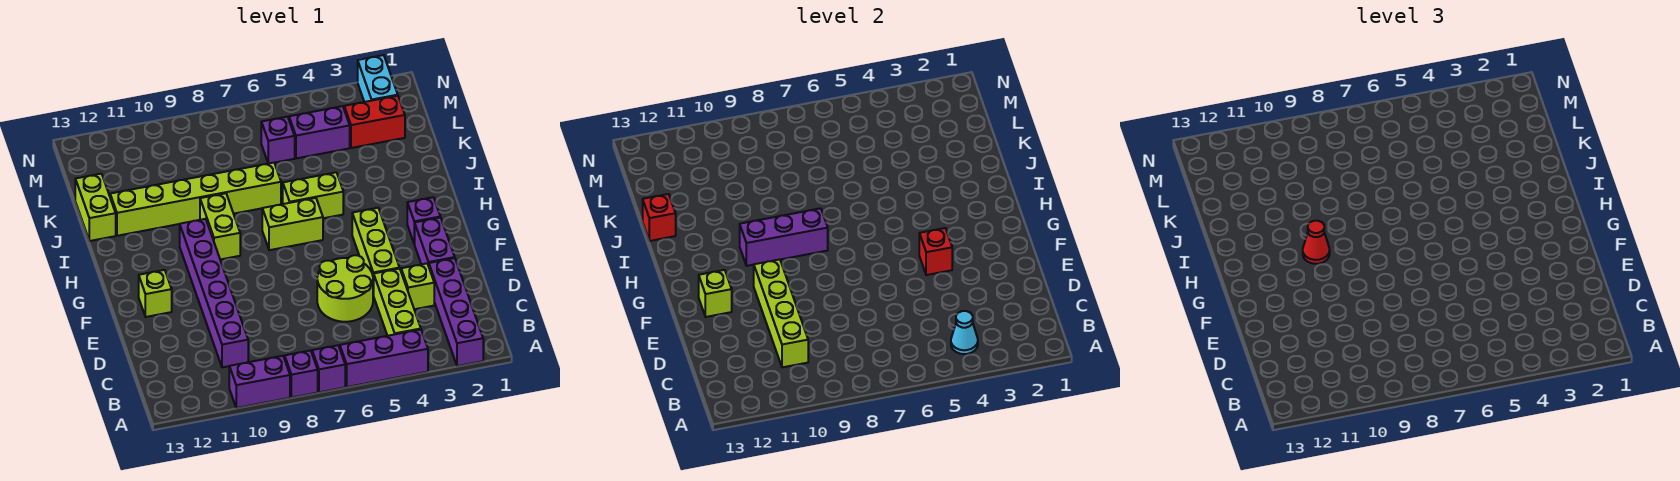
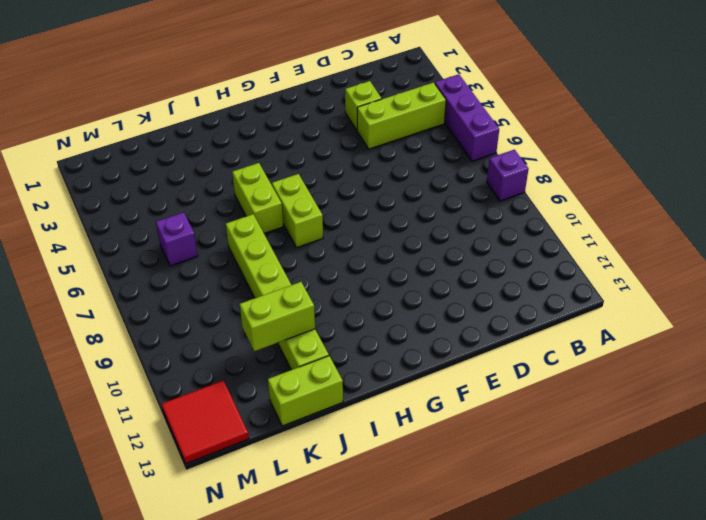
lime brick J11:K11 level 2 -> lime brick H9:I9 level 1
red tile M12:N13 level 1 -> none
none -> purple brick A2:D2 level 1
none -> purple brick A7 level 1
none -> purple brick A9:A10 level 1

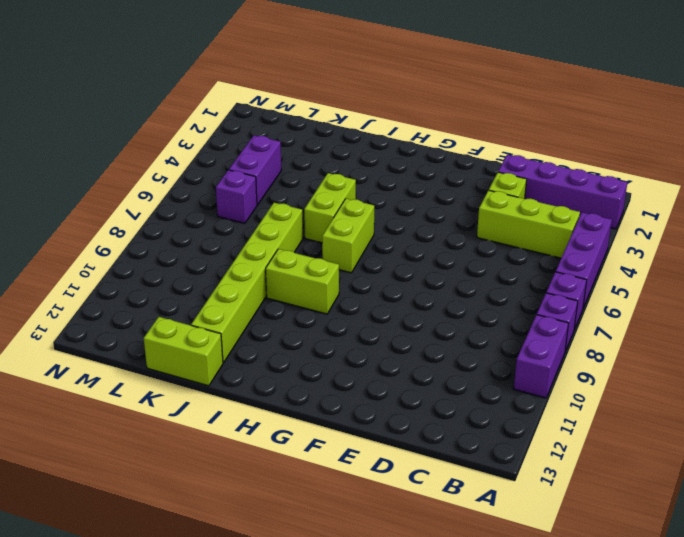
none -> purple brick C10:H10 level 1
none -> lime round brick D5:E6 level 1
none -> purple brick E2:F2 level 1

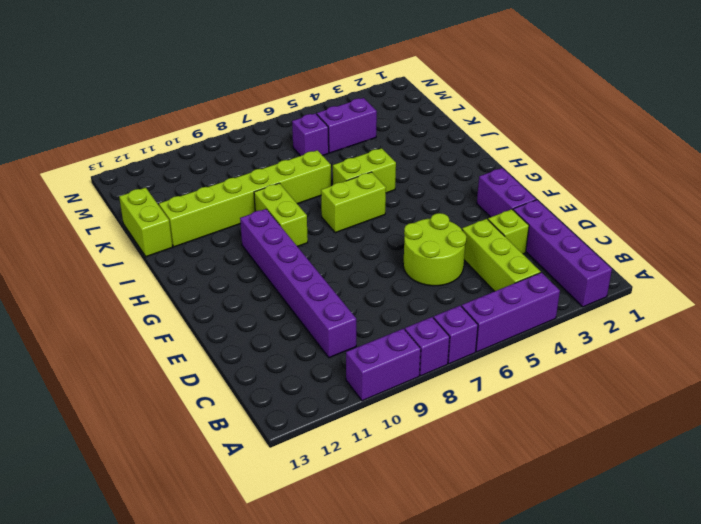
none -> lime brick E4:G4 level 1
none -> lime brick F12 level 1
none -> purple brick G2 level 1

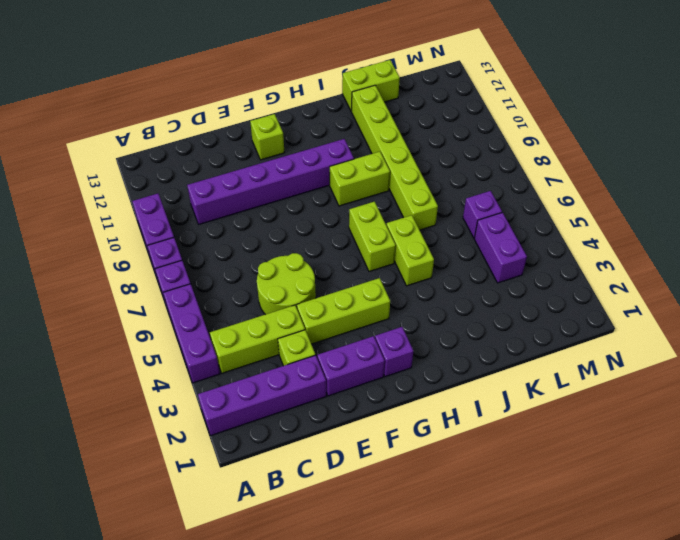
none -> red brick L2:L3 level 1
none -> cyan brick M2:N2 level 1
none -> cyan cone B4 level 2

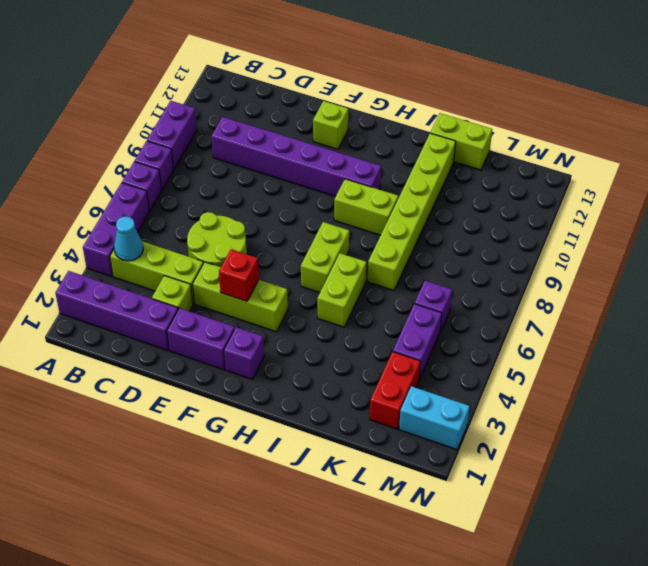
none -> lime brick C10:F10 level 2
none -> lime brick F12 level 2
none -> purple brick H8:H10 level 2

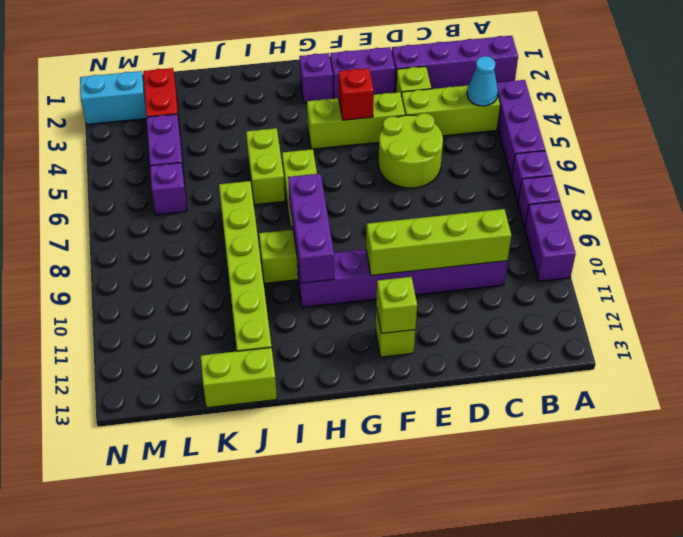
none -> red brick J13 level 2
none -> red cone H10 level 3

